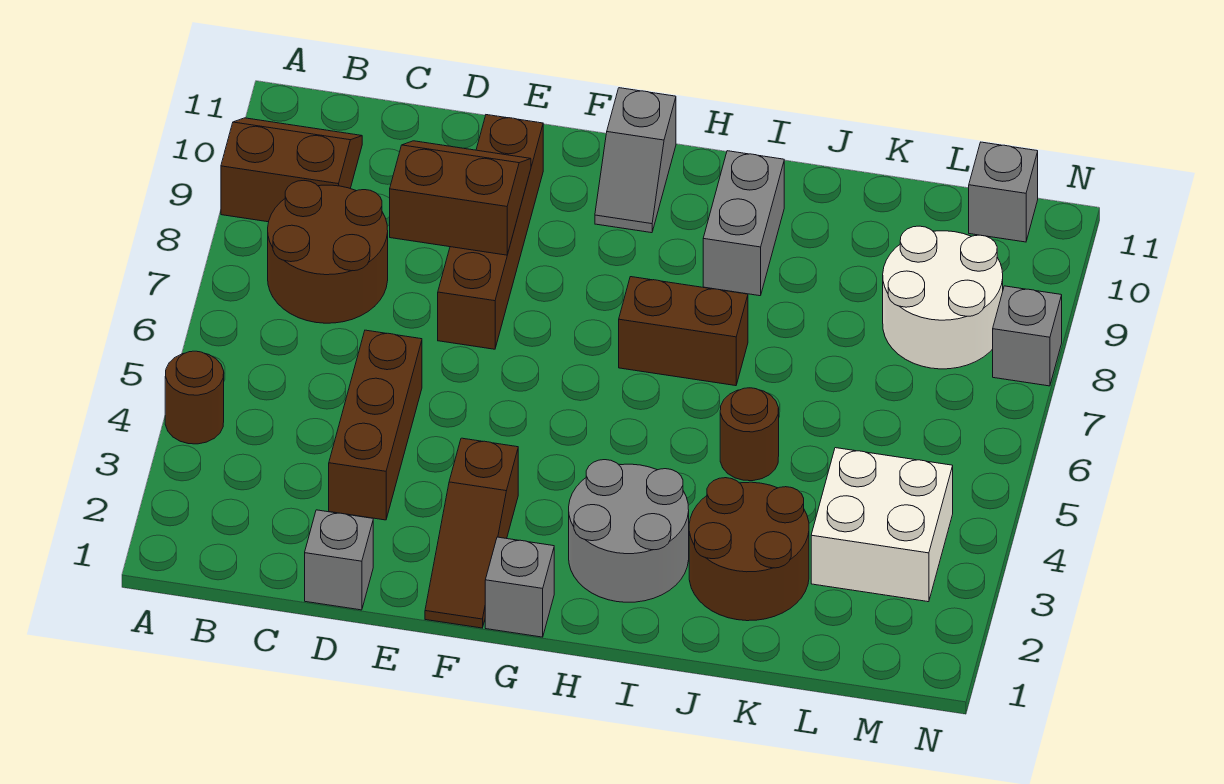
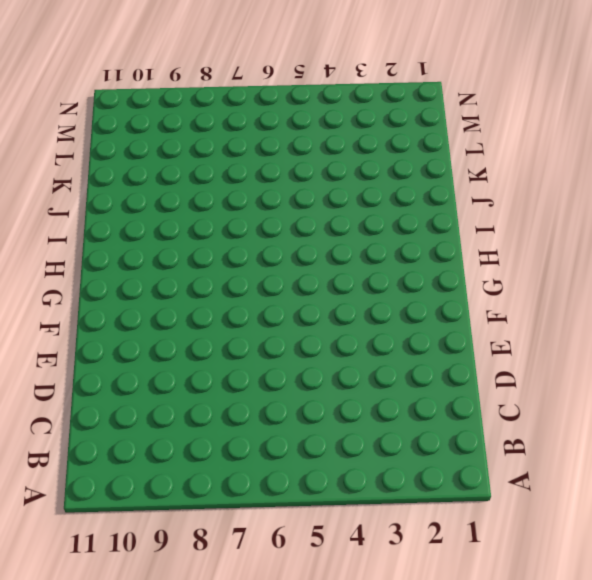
none -> brown round brick A4 level 1
none -> brown slope A9:B10 level 1 top 9
none -> brown round brick B7:C8 level 1

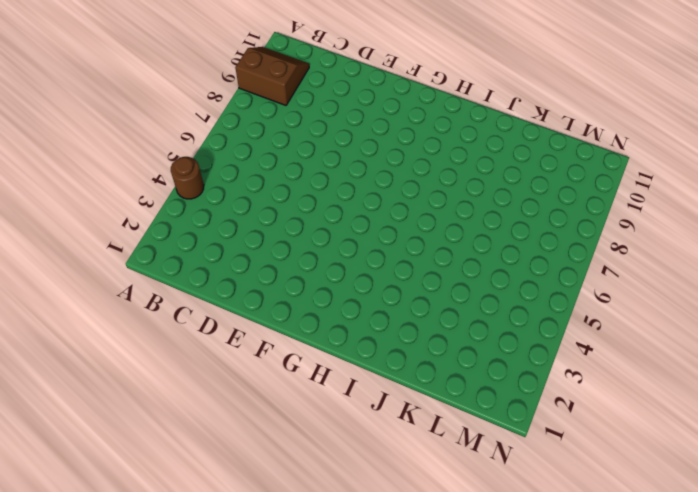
none -> brown round brick B7:C8 level 1
none -> grey brick D1 level 1
none -> brown brick D3:D5 level 1

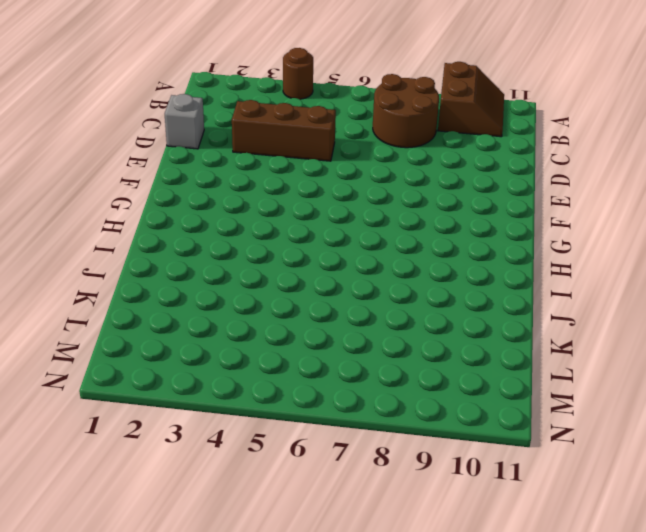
none -> brown brick E7:E10 level 1
none -> brown slope F1:F3 level 1 top 3
none -> grey brick G1 level 1

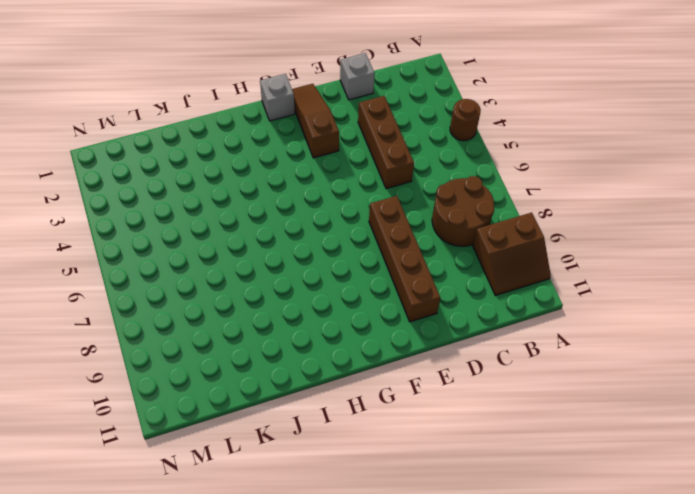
none -> grey slope G10:G11 level 1 top 11
none -> grey round brick H2:I3 level 1
none -> brown brick H7:I7 level 1

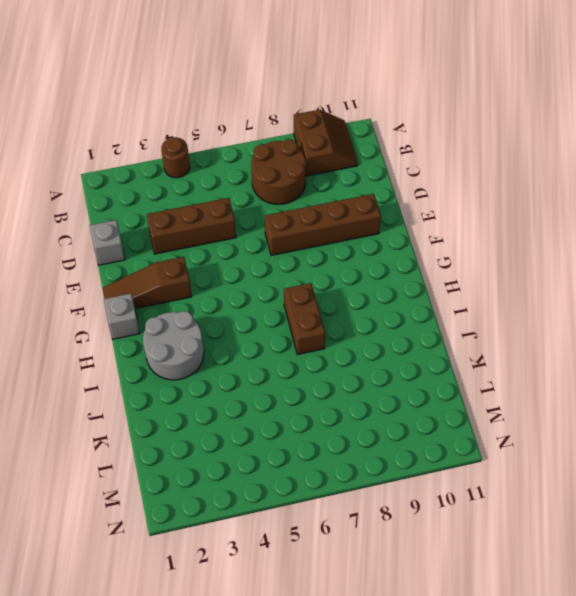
none -> grey slope G10:G11 level 1 top 11
none -> grey brick I9:I10 level 1
none -> brown round brick J2:K3 level 1

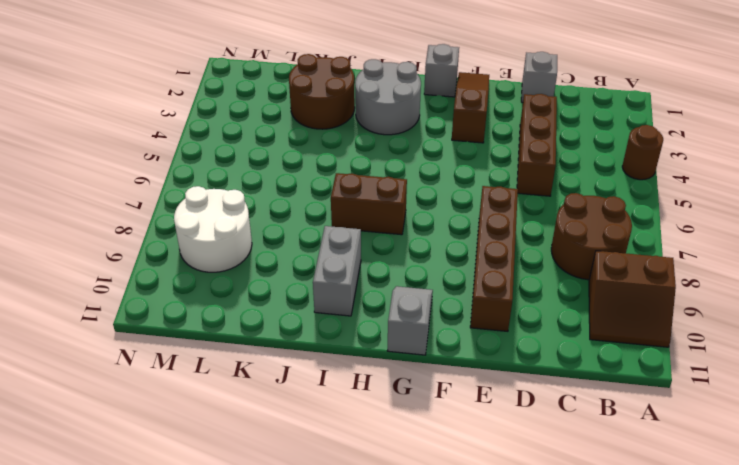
none -> brown round brick J5 level 1
none -> white brick L3:M4 level 1
none -> grey brick M11 level 1

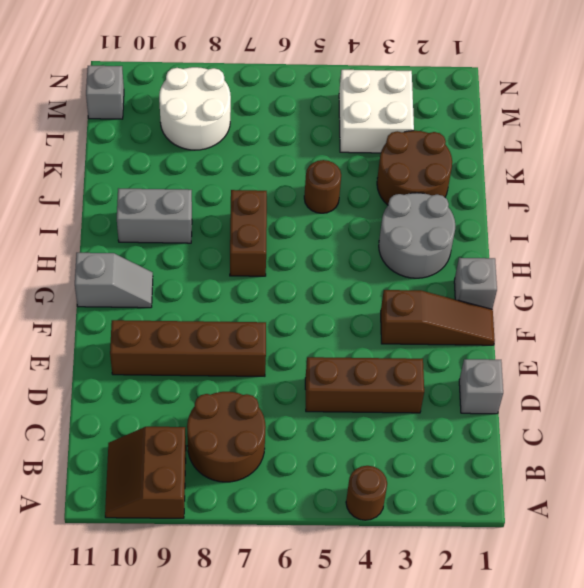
none -> grey brick N8 level 1
none -> brown slope D8:E9 level 2 top 8

